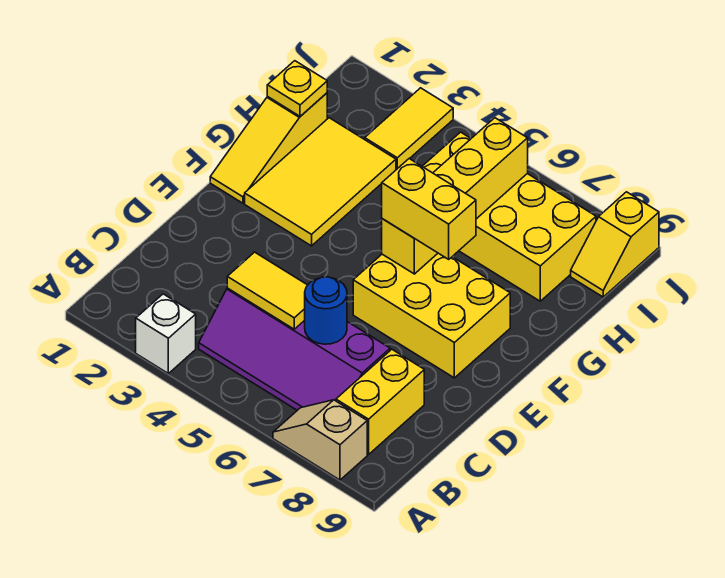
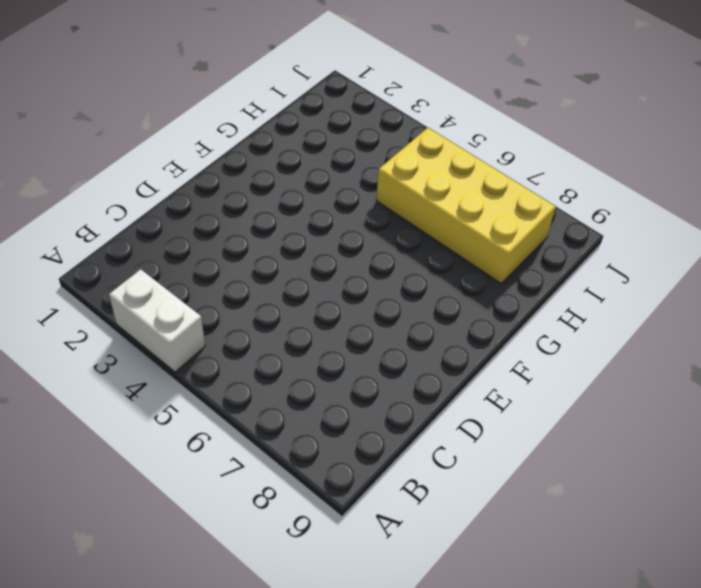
white brick A3:A4 level 1 -> white brick A3 level 1
none -> tan slope A7:A8 level 1 top 8
none -> purple slope B4:C7 level 1 top C
none -> yellow brick B8:C8 level 1

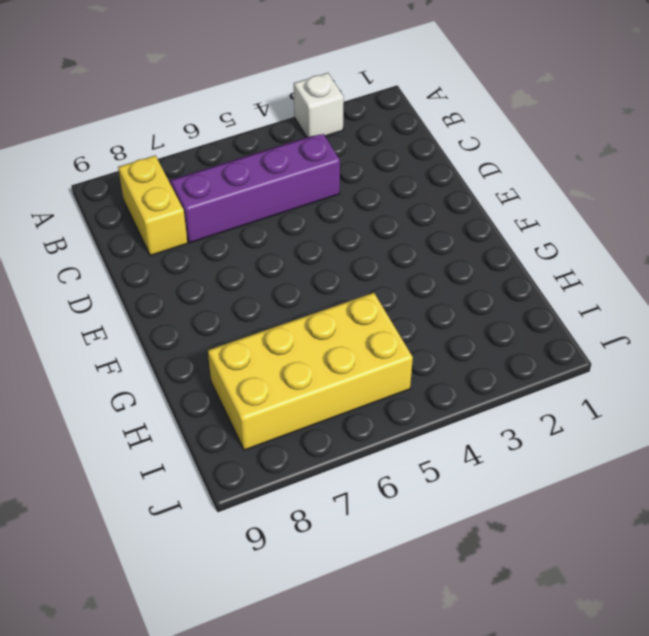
none -> tan slope A7:A8 level 1 top 8
none -> yellow brick E6:F8 level 1
none -> yellow slope F1:H1 level 1 top H

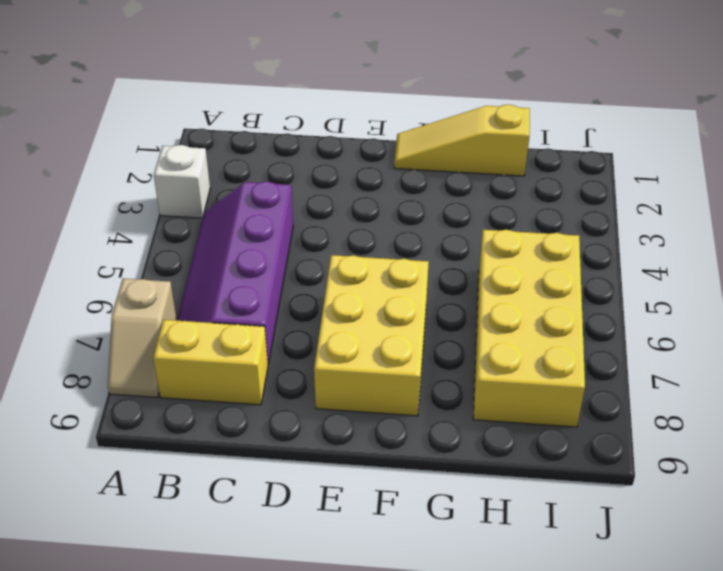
tan slope A7:A8 level 1 top 7 -> tan slope A7:A8 level 1 top 8
none -> yellow tile F2:H3 level 1
none -> yellow tile I3:J3 level 1
none -> yellow slope I9:J9 level 1 top J

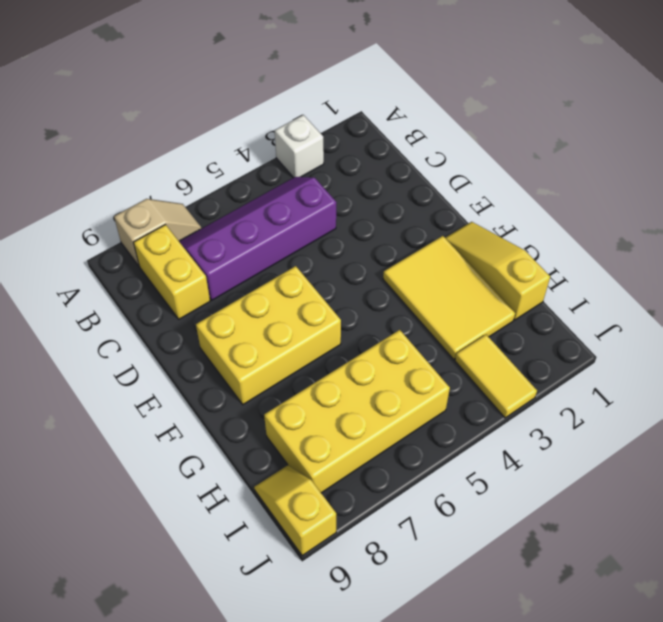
none -> yellow tile C4:C5 level 2
none -> blue round brick C6 level 2
none -> yellow brick F6:I6 level 2

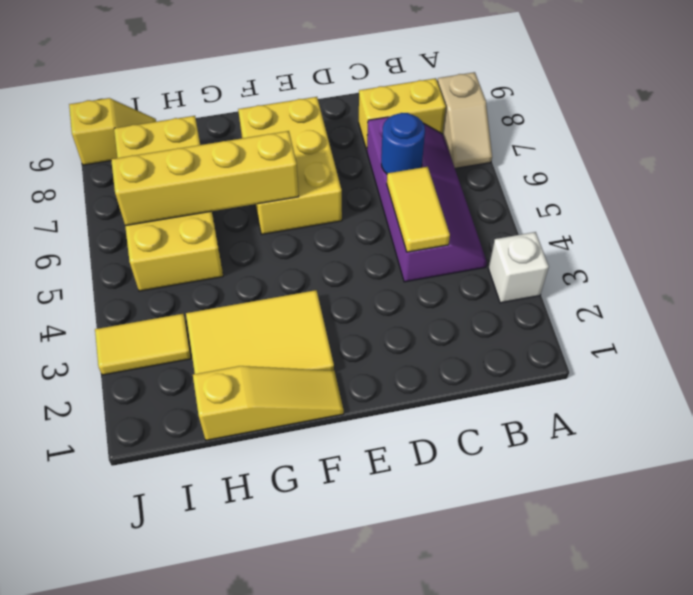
none -> yellow plate H1 level 2
none -> yellow brick F6:F7 level 3

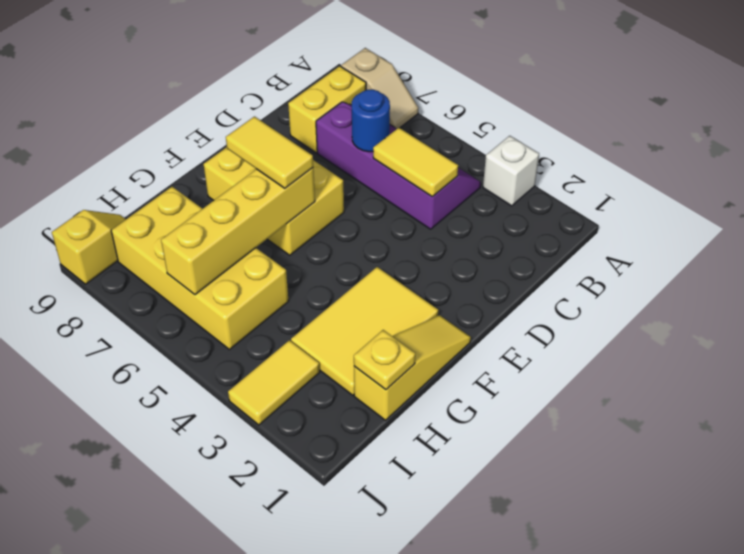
yellow tile F6:F7 level 3 -> yellow brick F6:F7 level 3

